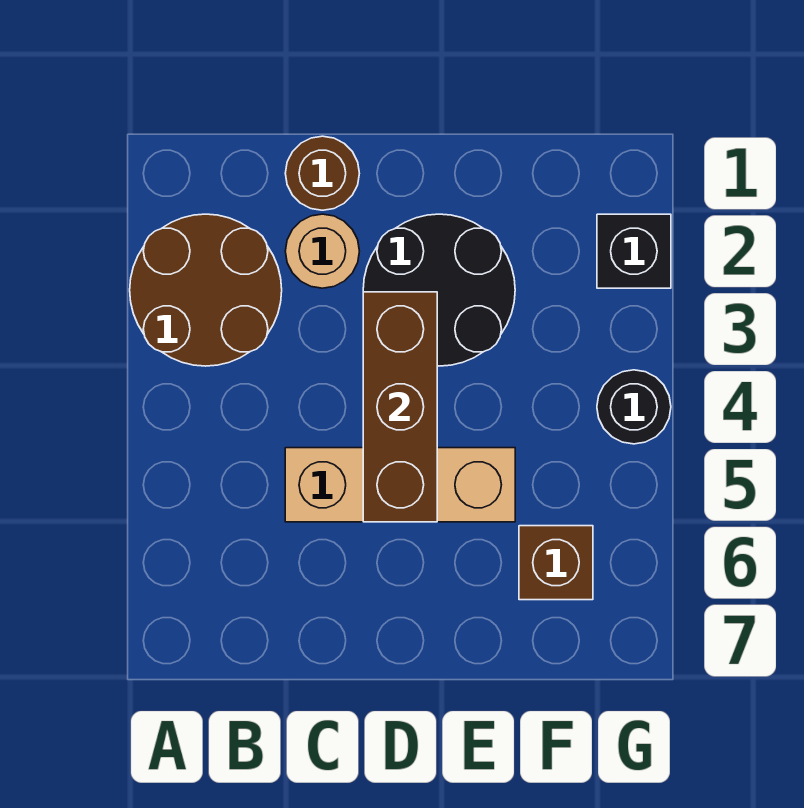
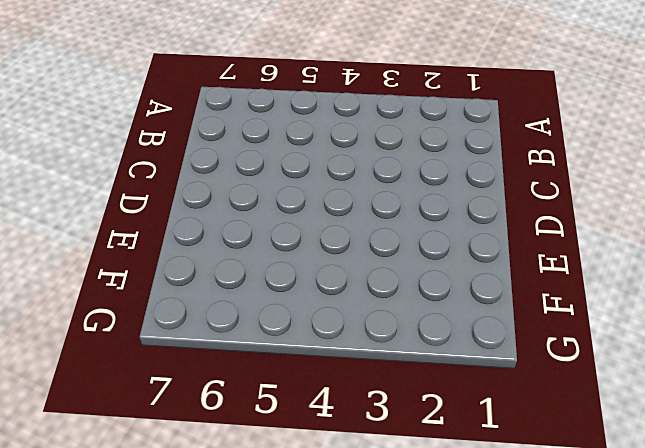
none -> brown round brick A2:B3 level 1
none -> brown round brick C1 level 1

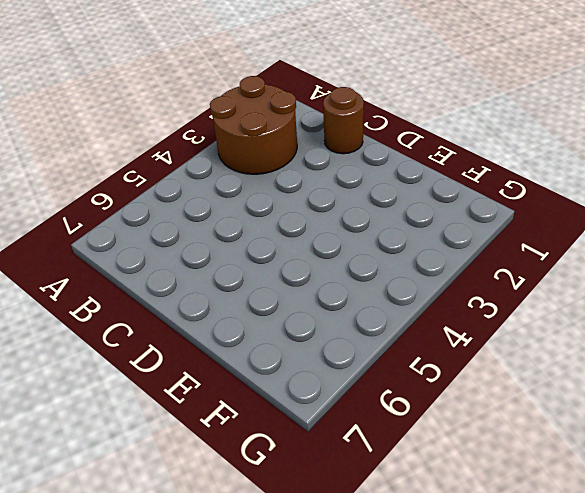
none -> tan round brick C2 level 1
none -> tan brick C5:E5 level 1

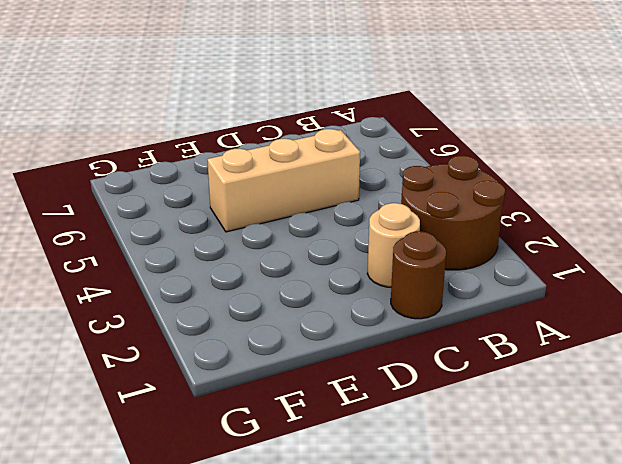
none -> black round brick D2:E3 level 1
none -> brown brick F6 level 1

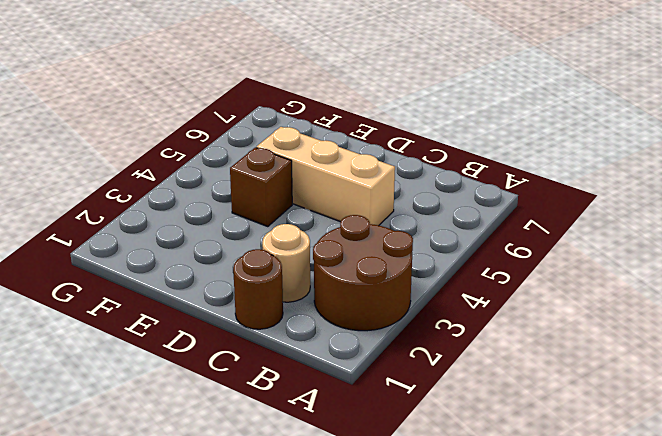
brown brick E4 level 1 -> brown brick F6 level 1
none -> black round brick D2:E3 level 1
none -> black brick G2 level 1

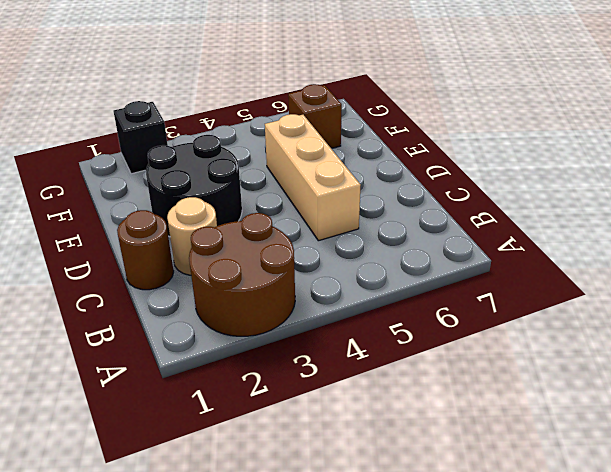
none -> black round brick G4 level 1
none -> brown brick D3:D5 level 2

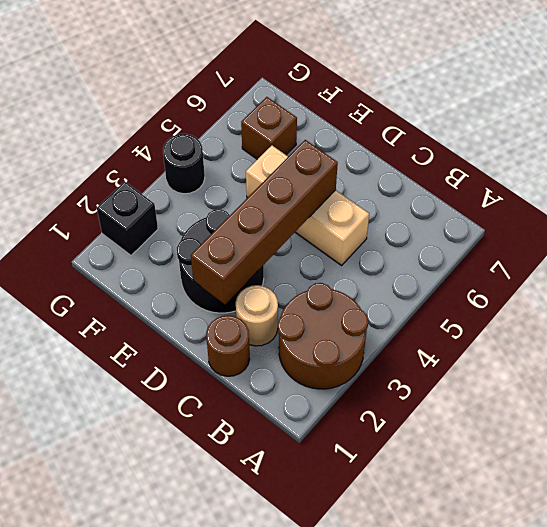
brown brick D2:D5 level 2 -> brown brick D3:D5 level 2

